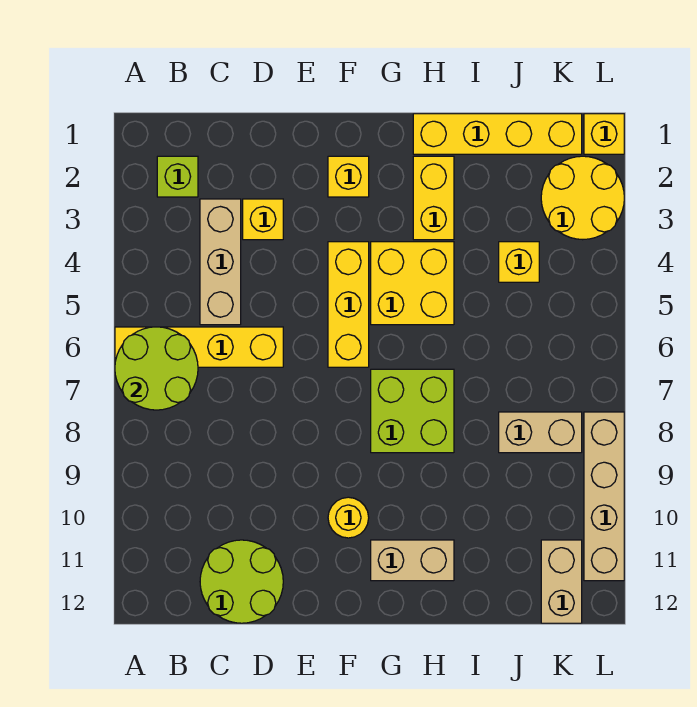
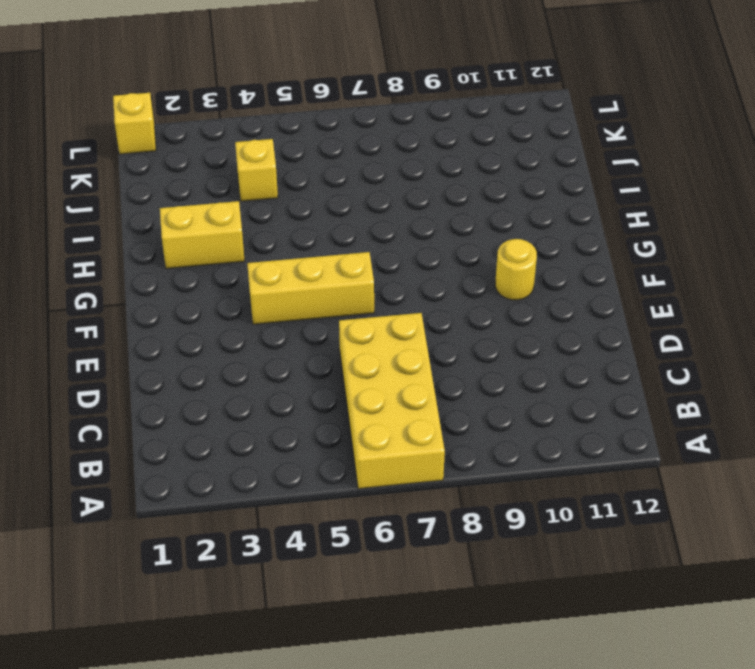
yellow brick A6:D7 level 1 -> yellow brick A6:D6 level 1
none -> lime brick B2 level 1
none -> tan brick C3:C5 level 1
none -> lime round brick C11:D12 level 1

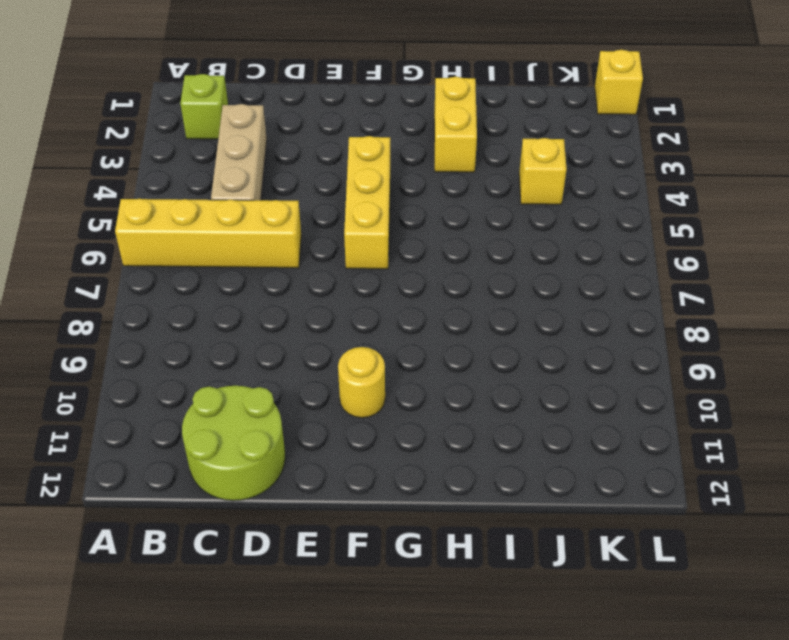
none -> yellow brick D3 level 1
none -> yellow brick F2 level 1
none -> yellow brick G4:H5 level 1

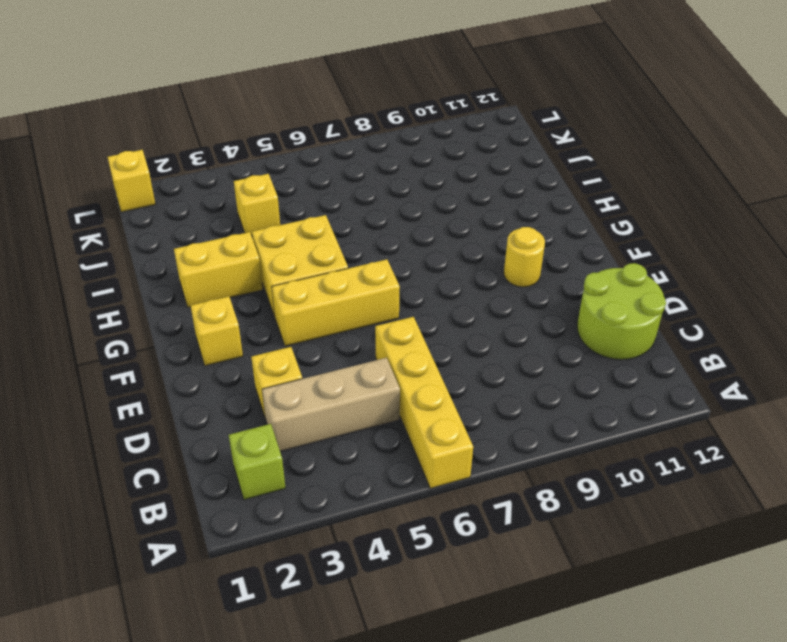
none -> lime brick G7:H8 level 1
none -> tan brick G11:H11 level 1
none -> yellow brick H1:K1 level 1

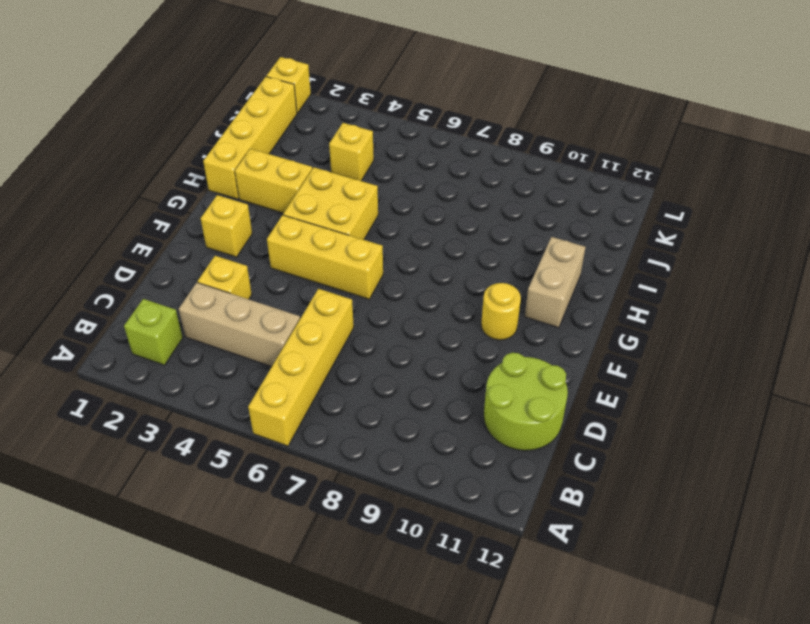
none -> lime brick G7:H8 level 1
none -> tan brick J8:K8 level 1
none -> yellow round brick K2:L3 level 1

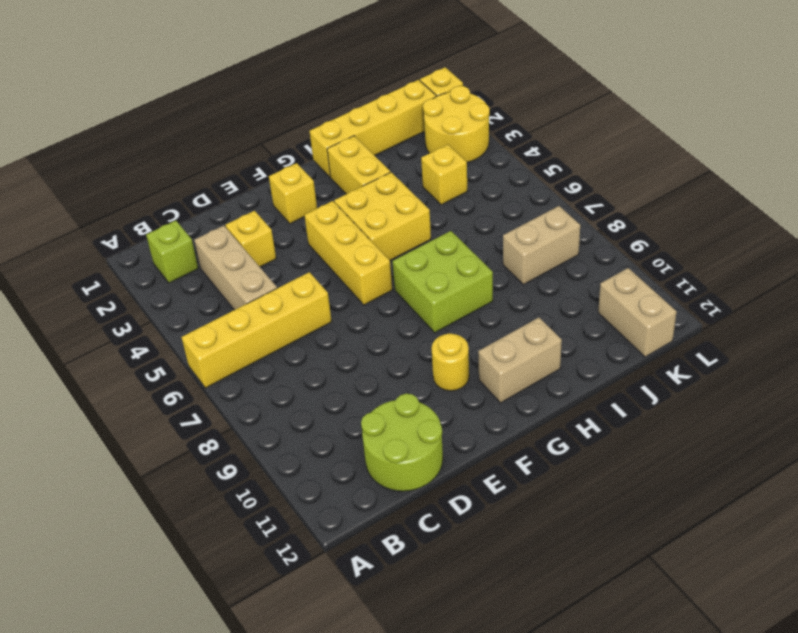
none -> tan brick L8:L11 level 1
none -> lime round brick A6:B7 level 2

